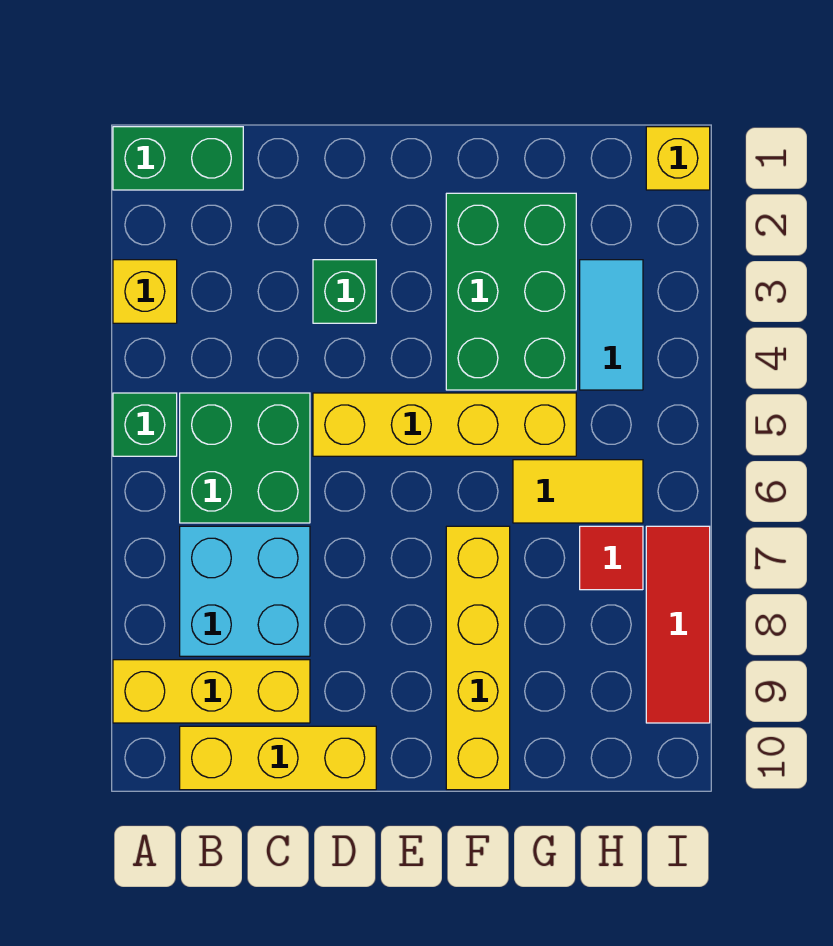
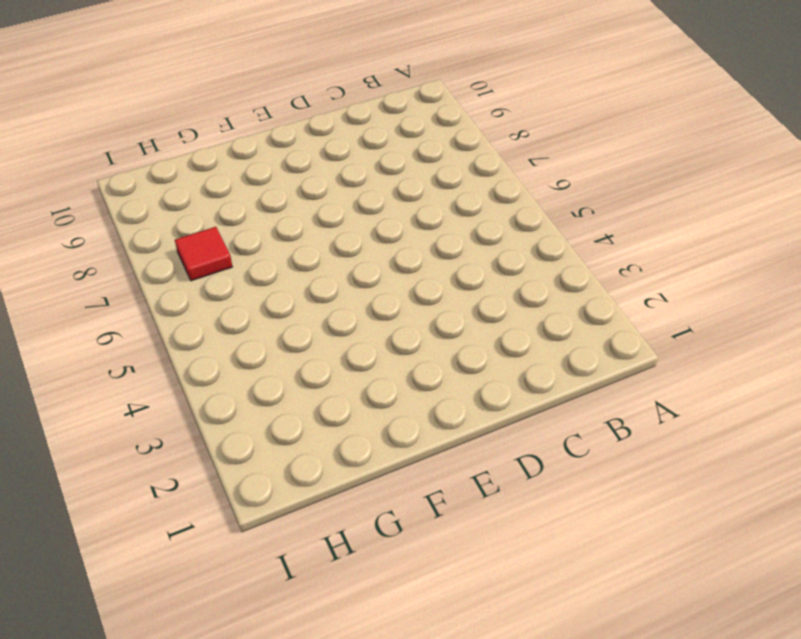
none -> green brick A1:B1 level 1
none -> yellow brick A3 level 1
none -> green brick A5 level 1

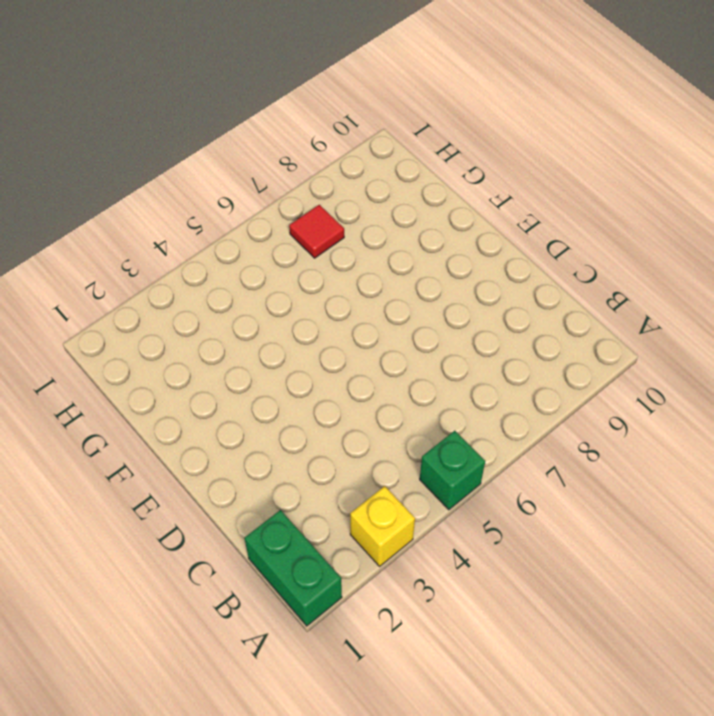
none -> yellow brick A9:C9 level 1
none -> green brick B5:C6 level 1
none -> cyan brick B7:C8 level 1

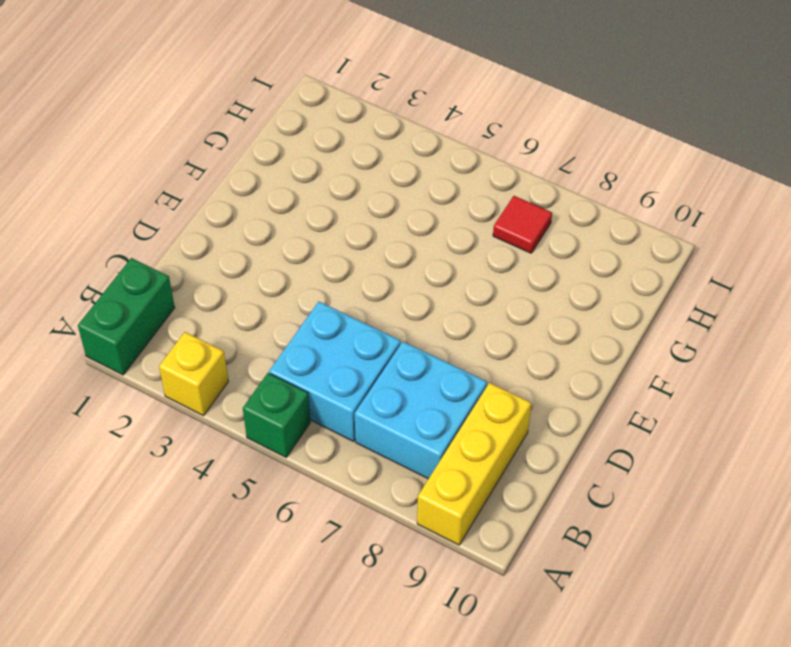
cyan brick B5:C6 level 1 -> green brick B5:C6 level 1
none -> yellow brick B10:D10 level 1
none -> green brick D3 level 1
none -> yellow brick D5:G5 level 1

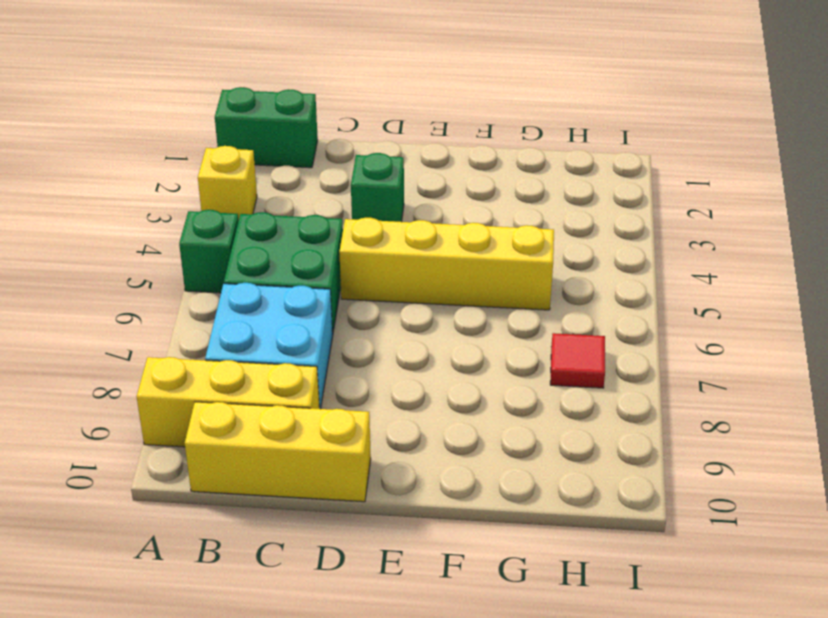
none -> green brick F2:G4 level 1
none -> yellow brick F7:F10 level 1
none -> yellow tile G6:H6 level 1

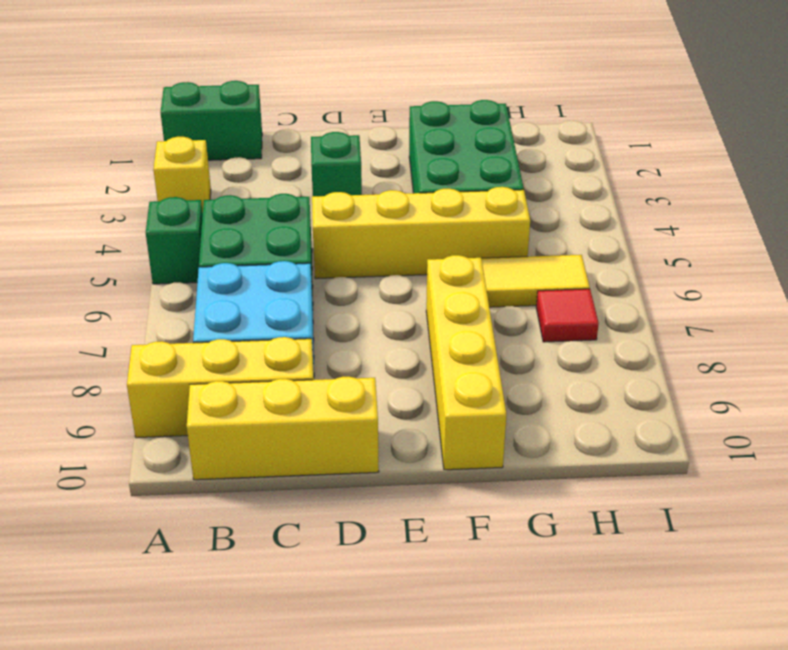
none -> cyan tile H3:H4 level 1
none -> yellow brick I1 level 1
none -> red tile I7:I9 level 1

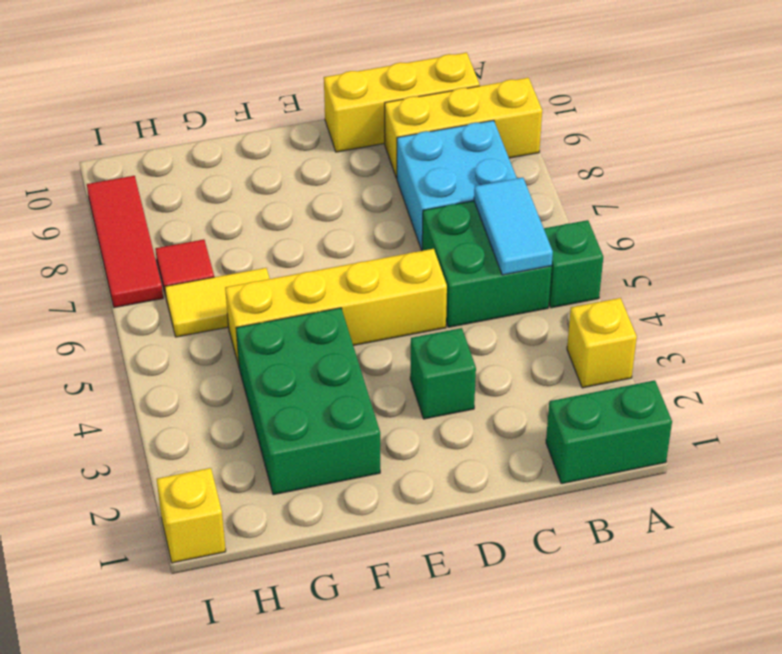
cyan tile B5:B6 level 2 -> cyan tile H3:H4 level 1
none -> yellow brick F7:F10 level 1

